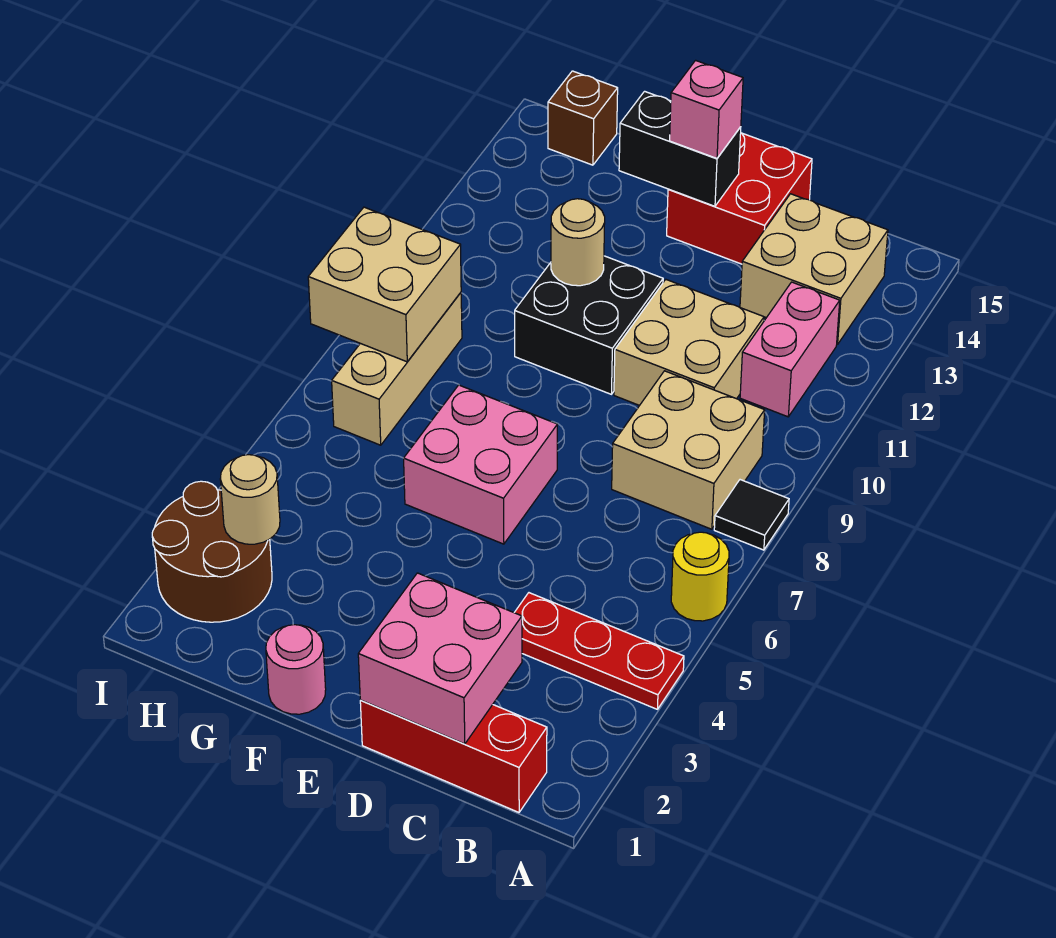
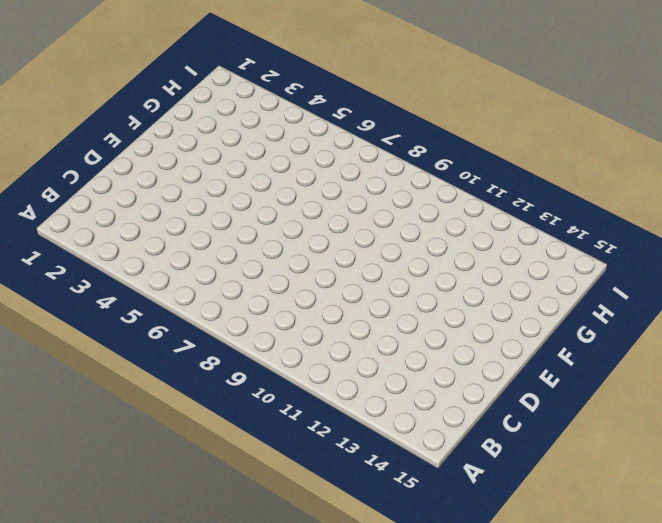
none -> red plate A4:C4 level 1
none -> yellow round brick A6 level 1
none -> black tile A8 level 1

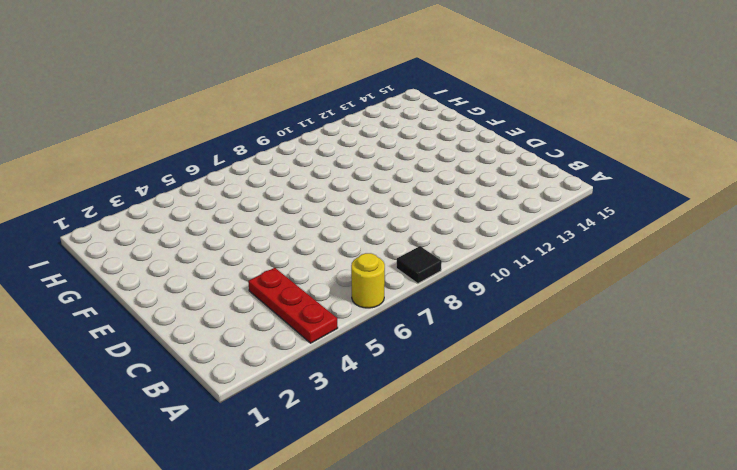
none -> red brick B1:D1 level 1
none -> tan brick B8:C9 level 1
none -> pink brick B11:B12 level 1

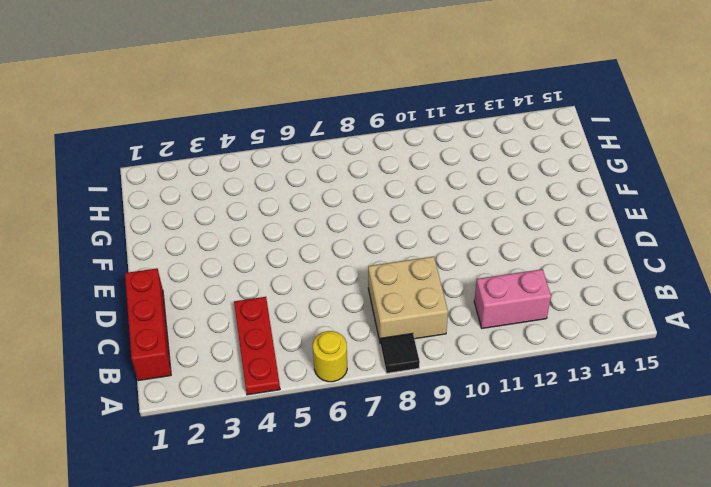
none -> tan brick B13:C14 level 1
none -> tan brick C10:D11 level 1
none -> red brick D14:E15 level 1

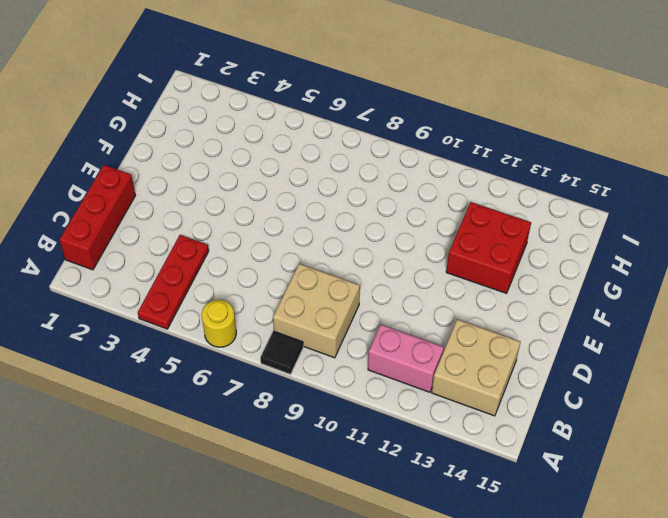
red brick F12:G13 level 1 -> red brick D14:E15 level 1
none -> tan brick C10:D11 level 1
none -> pink brick E6:F7 level 1
none -> black brick E10:F11 level 1

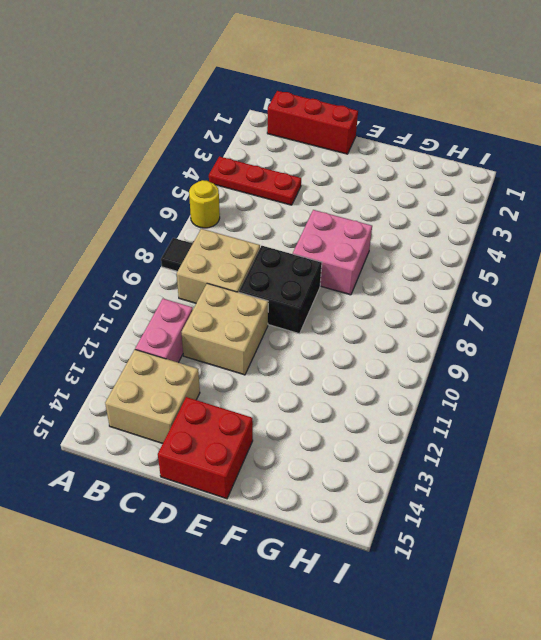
black brick D8:E9 level 1 -> black brick E10:F11 level 1
none -> pink round brick F1 level 1
none -> brown round brick H2:I3 level 1
none -> tan brick H7:H9 level 1

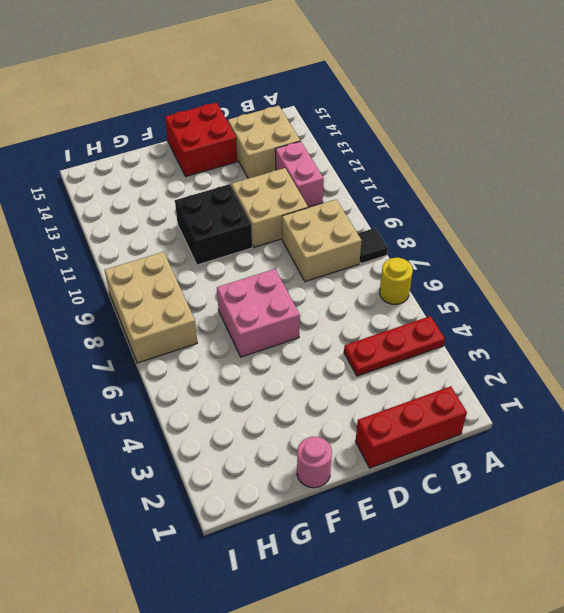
tan brick H7:I9 level 1 -> tan brick H7:H9 level 1
none -> brown round brick H2:I3 level 1
none -> brown brick H15 level 1
none -> pink brick C1:D2 level 2

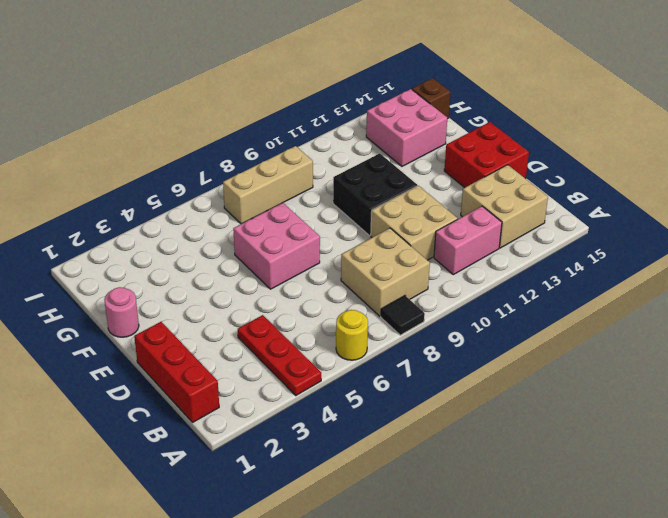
pink brick G13:H14 level 1 -> pink brick C1:D2 level 2
none -> brown round brick H2:I3 level 1
none -> black brick E14:F14 level 2
none -> tan round brick F11 level 2

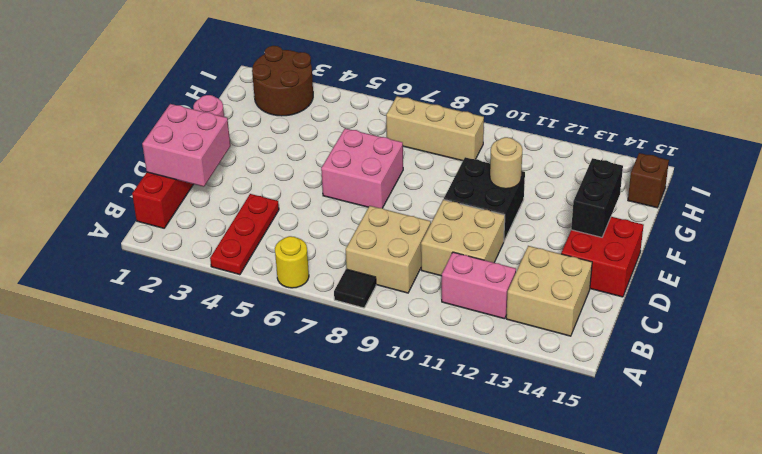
none -> tan round brick H3 level 2
none -> tan brick H8:I9 level 2
none -> pink brick E14 level 3

